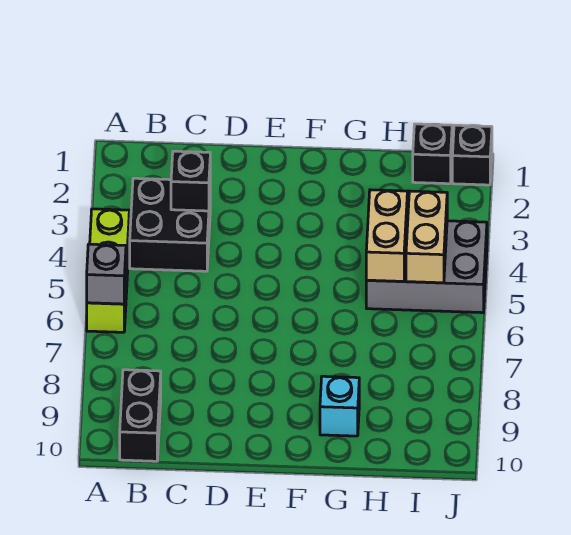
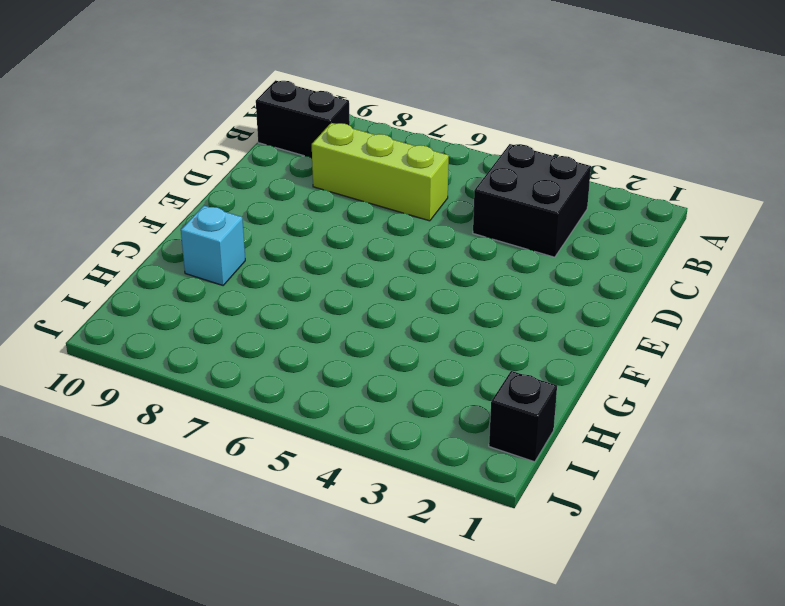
lime brick C6:C8 level 1 -> lime brick A4:A6 level 1
none -> grey brick H4:J5 level 1
none -> black brick J1 level 1

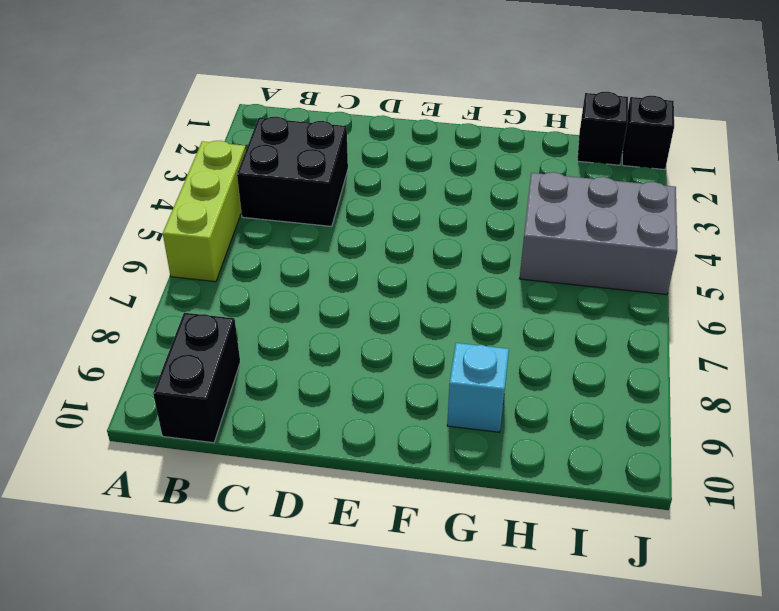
none -> grey brick A6 level 2
none -> black brick C3 level 2

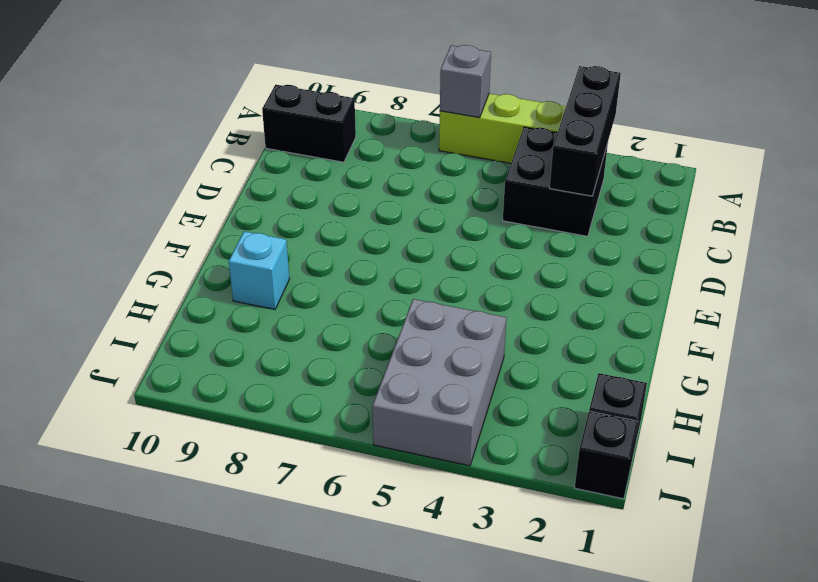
black brick A3:C3 level 2 -> black brick C3 level 2
none -> tan brick H4:H5 level 2
none -> tan brick I4:I5 level 2

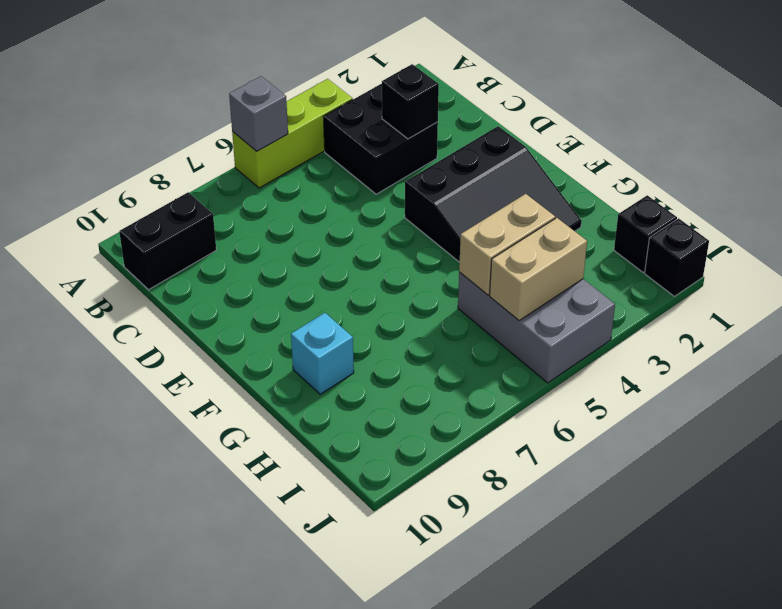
black slope E2:G4 level 1 top E -> none

